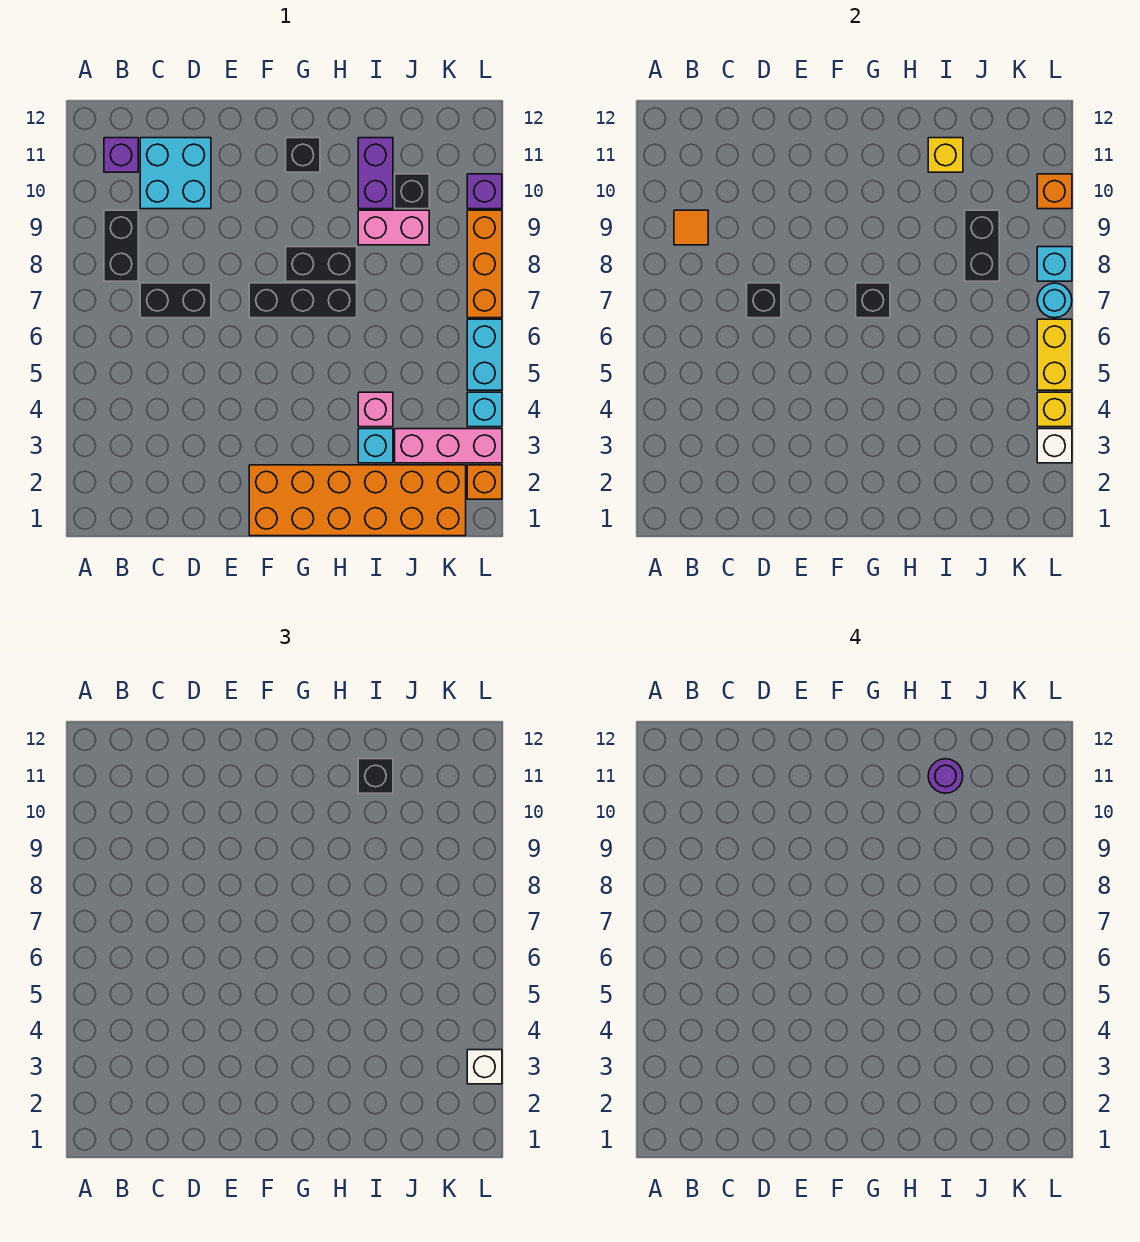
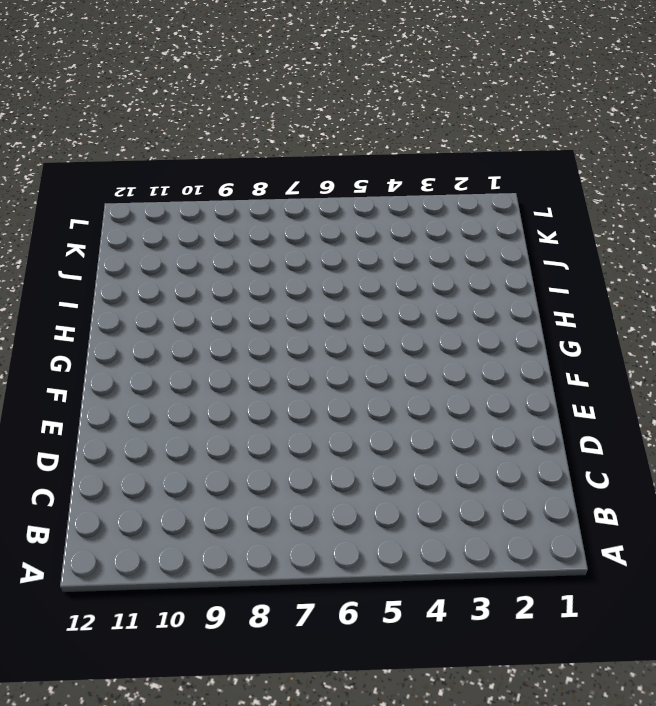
none -> black brick B8:B9 level 1
none -> purple brick B11 level 1
none -> black brick C7:D7 level 1
none -> cyan brick C10:D11 level 1

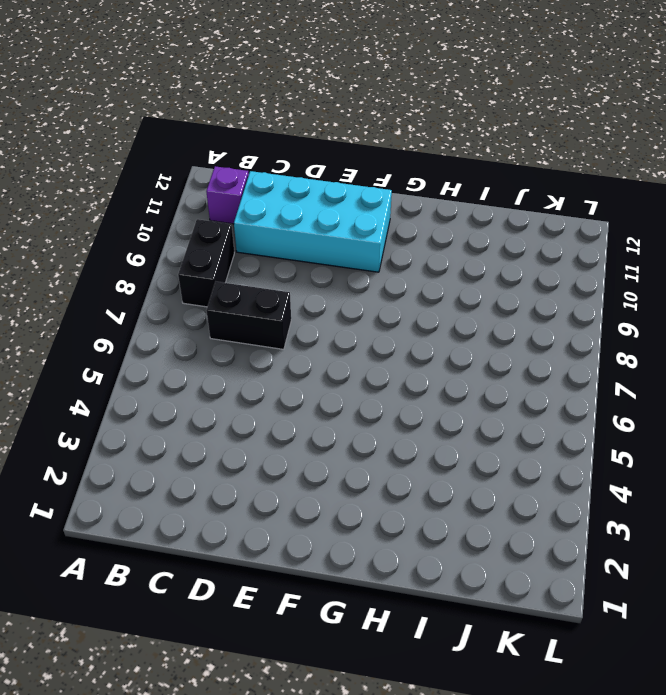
cyan brick C10:F11 level 1 -> cyan brick C10:D11 level 1
none -> orange brick F1:K2 level 1
none -> black brick F7:H7 level 1
none -> black brick G8:H8 level 1
none -> black brick G11 level 1

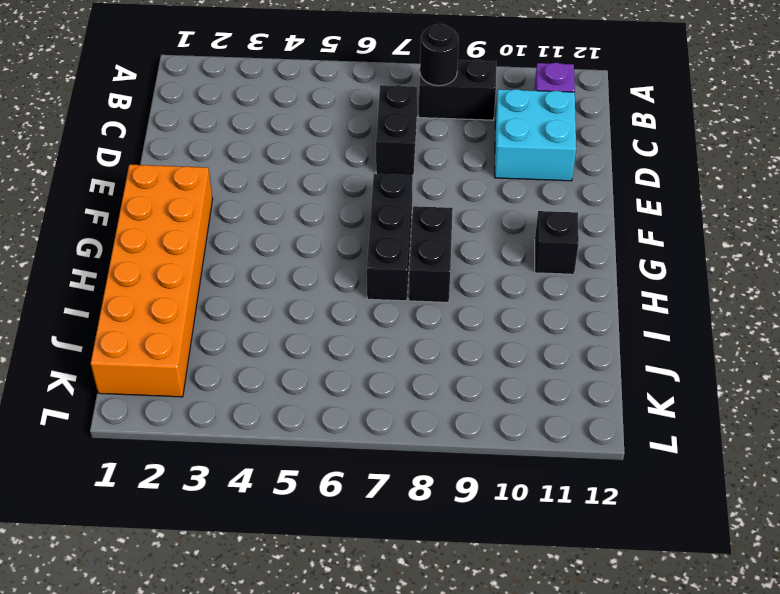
black round brick B8 level 2 -> none
none -> cyan brick I3 level 1
none -> pink brick I4 level 1
none -> pink brick I9:J9 level 1
none -> purple brick I10:I11 level 1

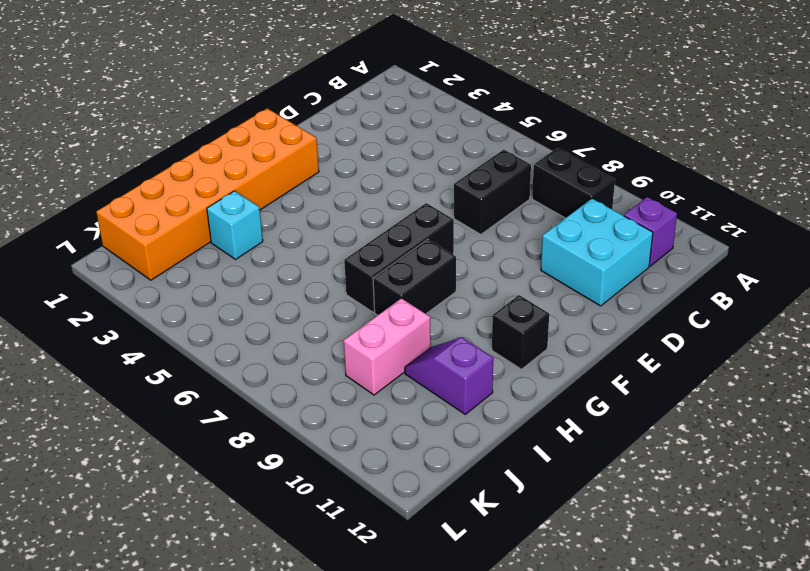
purple slope I10:I11 level 1 top 11 -> purple brick I10:I11 level 1
none -> pink brick I4 level 1
none -> pink brick J3:L3 level 1
none -> black brick J10 level 1
none -> orange brick L2 level 1

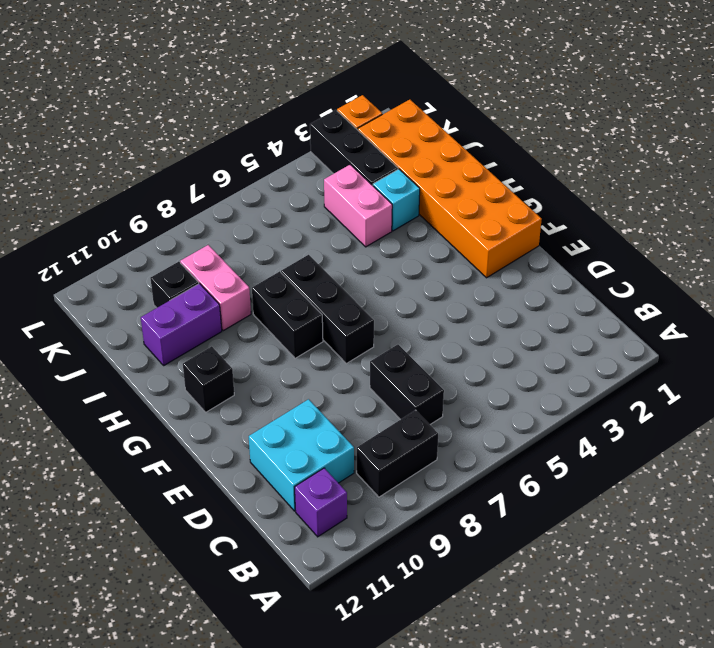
pink brick I4:J4 level 1 -> pink brick I4 level 1
black brick J3:L3 level 1 -> pink brick J3:L3 level 1
none -> cyan brick L4 level 1
none -> cyan brick L5:L6 level 1
none -> orange brick L7:L9 level 1
none -> purple brick L10 level 1

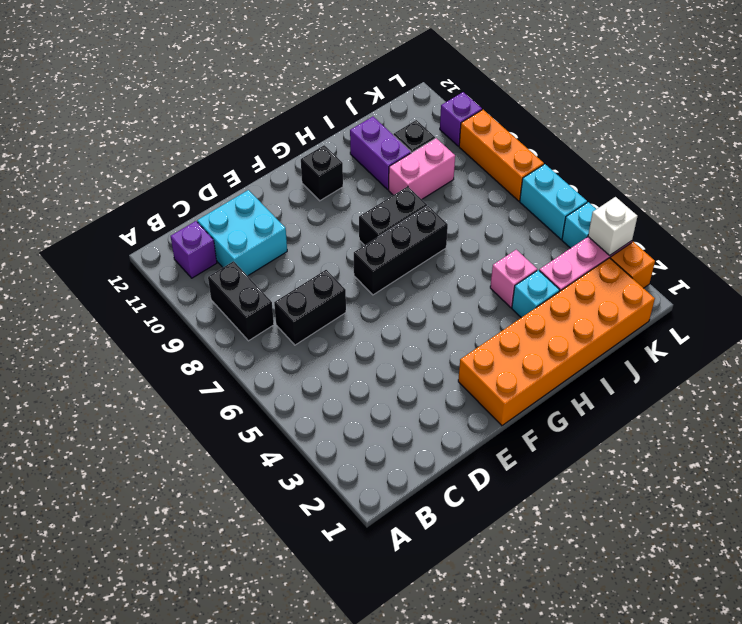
none -> orange tile B9 level 2
none -> black brick D7 level 2
none -> black brick G7 level 2
none -> yellow brick I11 level 2

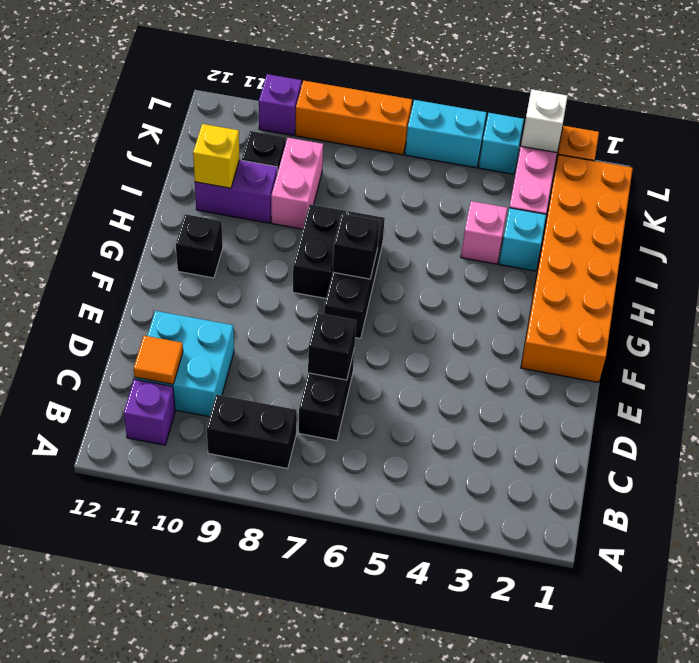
orange tile C11 level 2 -> orange tile B9 level 2
none -> black brick J8:J9 level 2
none -> yellow brick L4 level 2
none -> yellow brick L5:L6 level 2
none -> cyan round brick L7 level 2

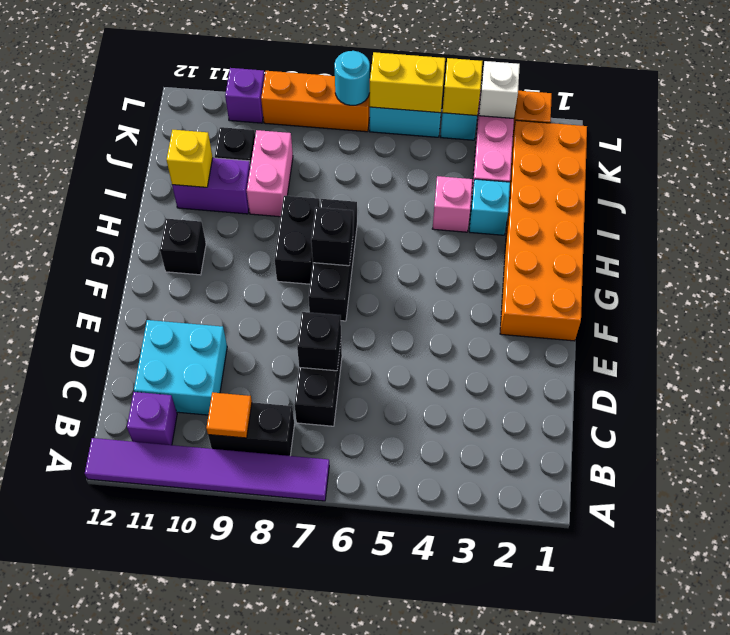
purple tile A7:A12 level 1 -> none
none -> black brick J8:J9 level 2
none -> cyan brick L8 level 2
none -> orange brick L10 level 2
none -> black brick I11 level 3

